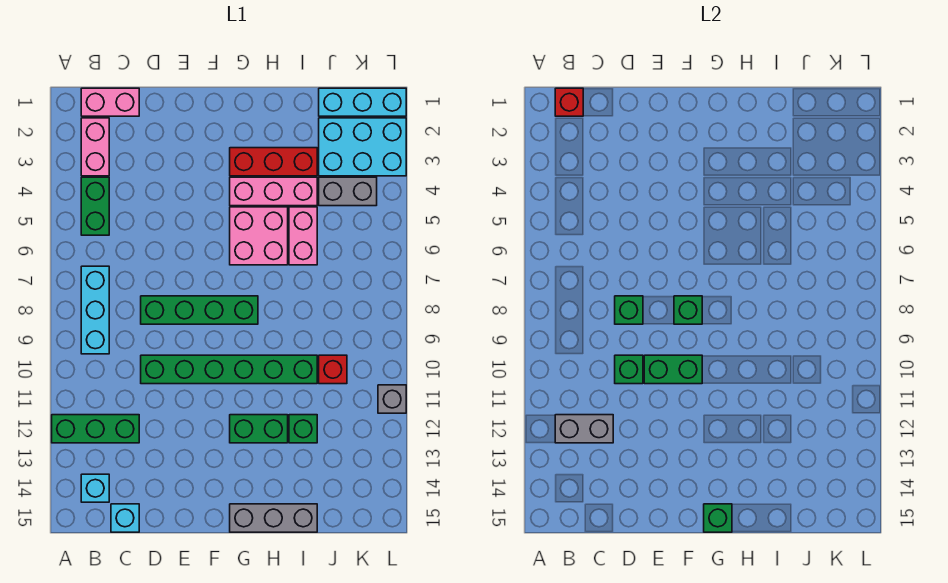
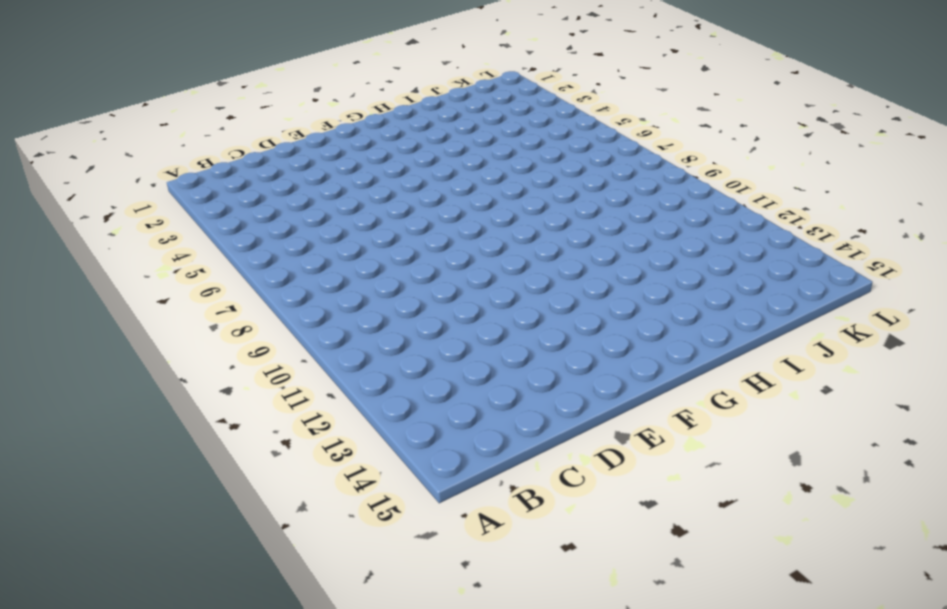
none -> green brick A12:C12 level 1
none -> pink brick B1:C1 level 1
none -> pink brick B2:B3 level 1

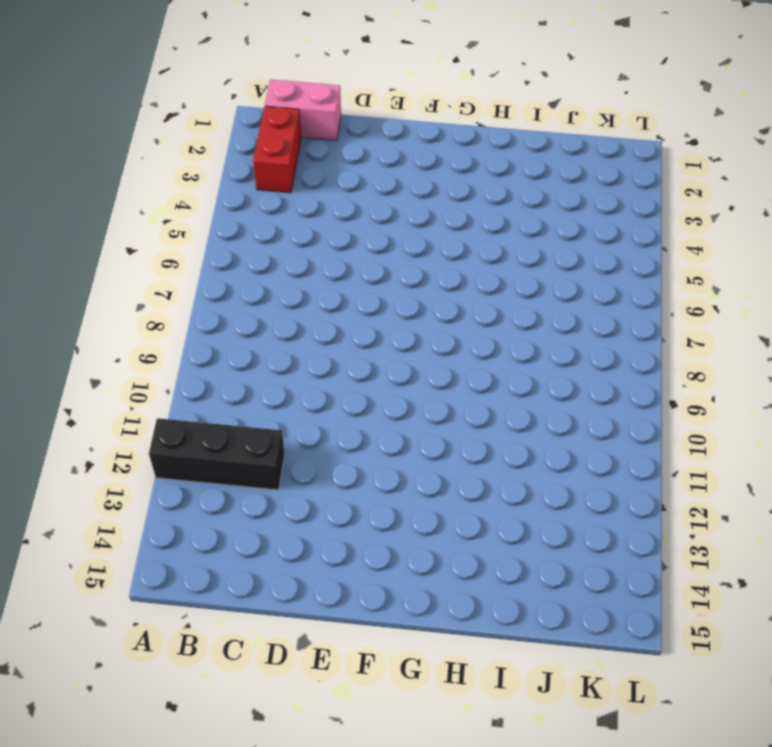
black brick A12:C12 level 1 -> green brick A12:C12 level 1
red brick B2:B3 level 1 -> pink brick B2:B3 level 1
none -> green brick B4:B5 level 1
none -> cyan brick B7:B9 level 1
none -> cyan brick B14 level 1

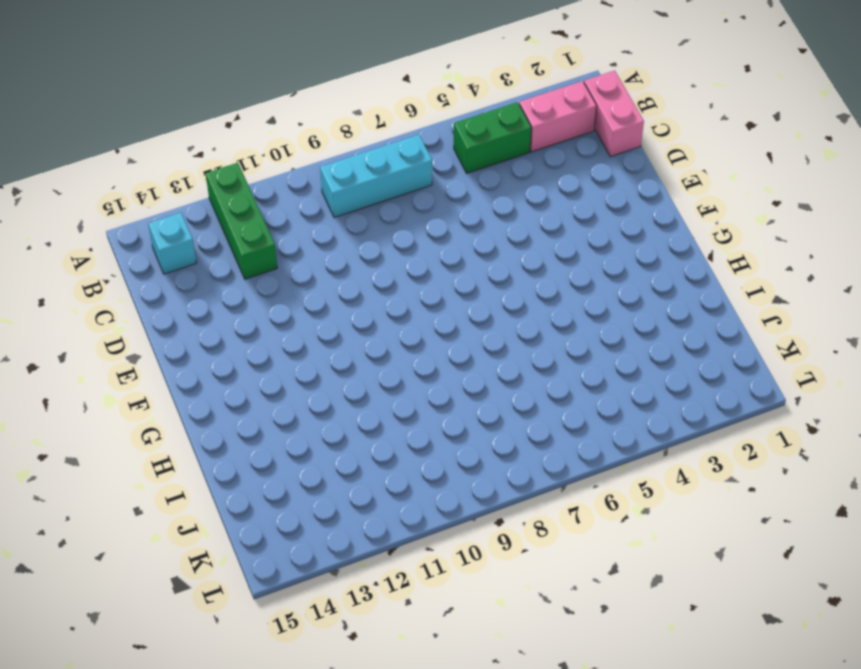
none -> cyan brick C15 level 1
none -> green brick D8:G8 level 1
none -> green brick D10:I10 level 1

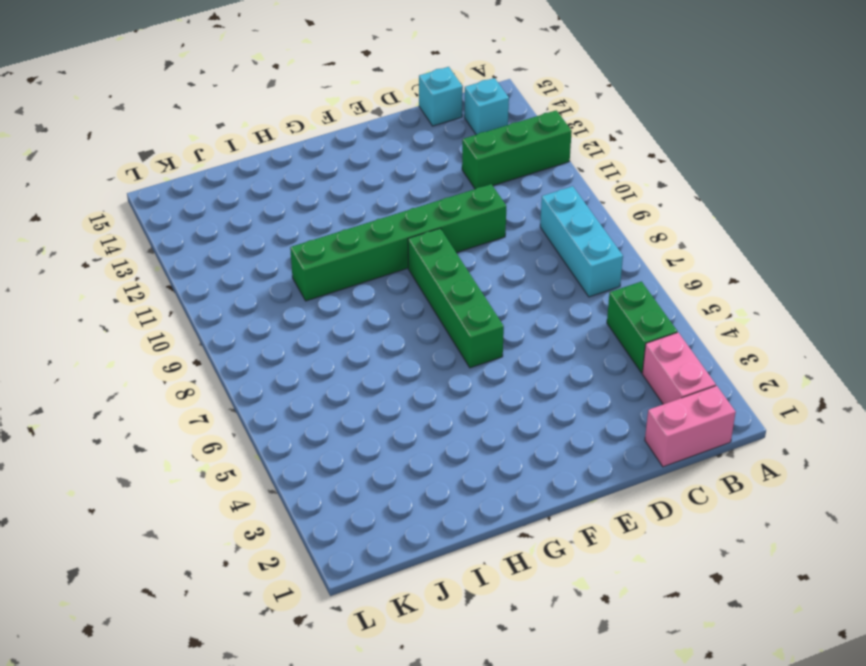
green brick F6:F9 level 1 -> green brick D8:G8 level 1
none -> red brick G3:I3 level 1
none -> pink brick G4:I4 level 1
none -> pink brick G5:H6 level 1

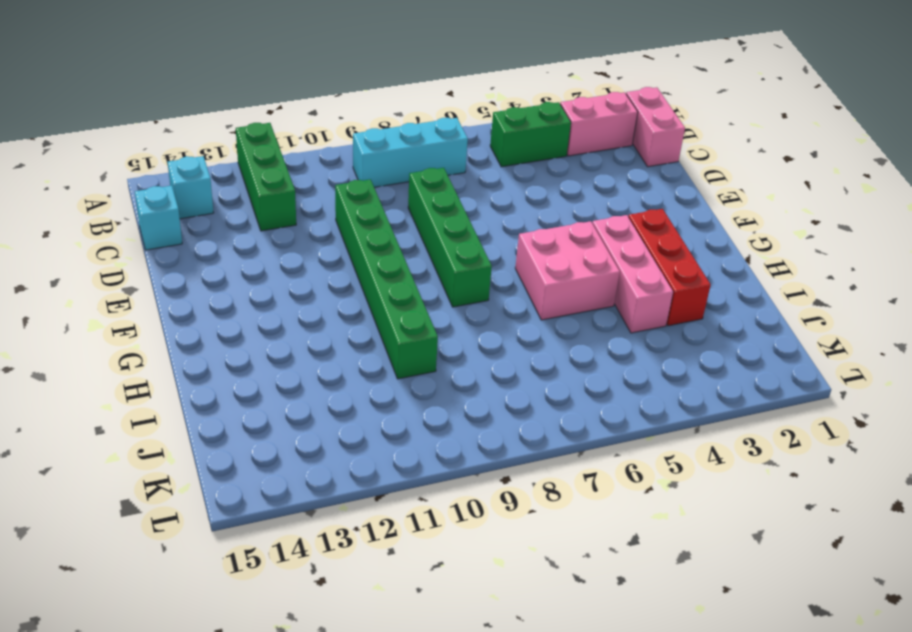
none -> green brick G12:H12 level 1
none -> grey brick G15:I15 level 1
none -> pink brick I5:I6 level 1

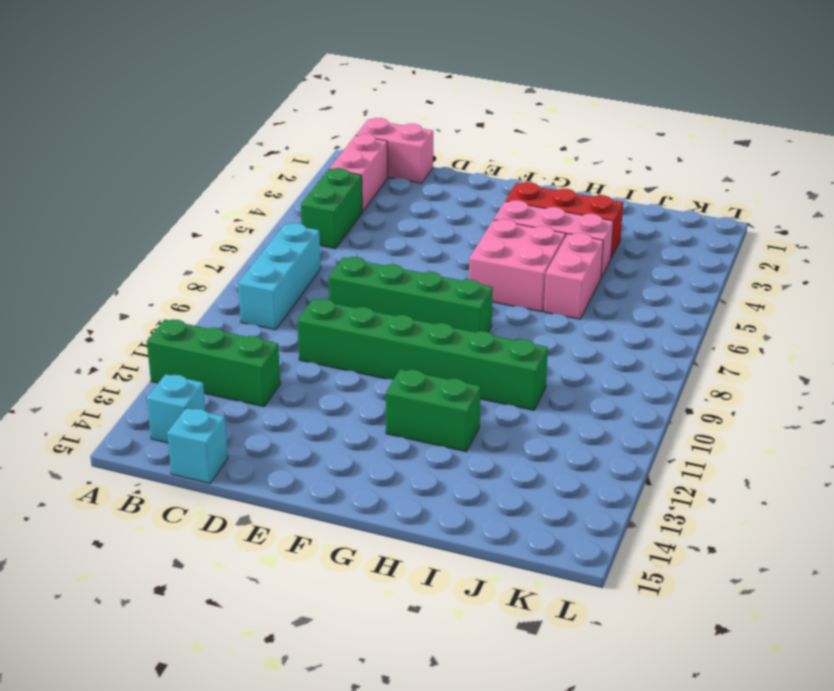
none -> grey brick G15:I15 level 1
none -> green brick I12 level 1
none -> cyan brick J1:L1 level 1

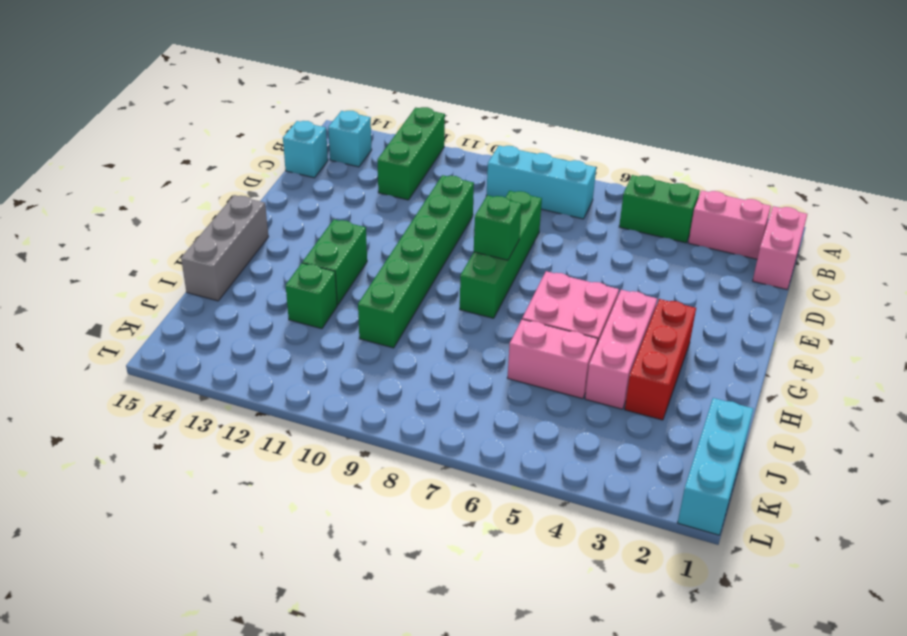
none -> cyan brick J2:L3 level 1
none -> grey brick J4:K4 level 1
none -> red brick J10 level 1

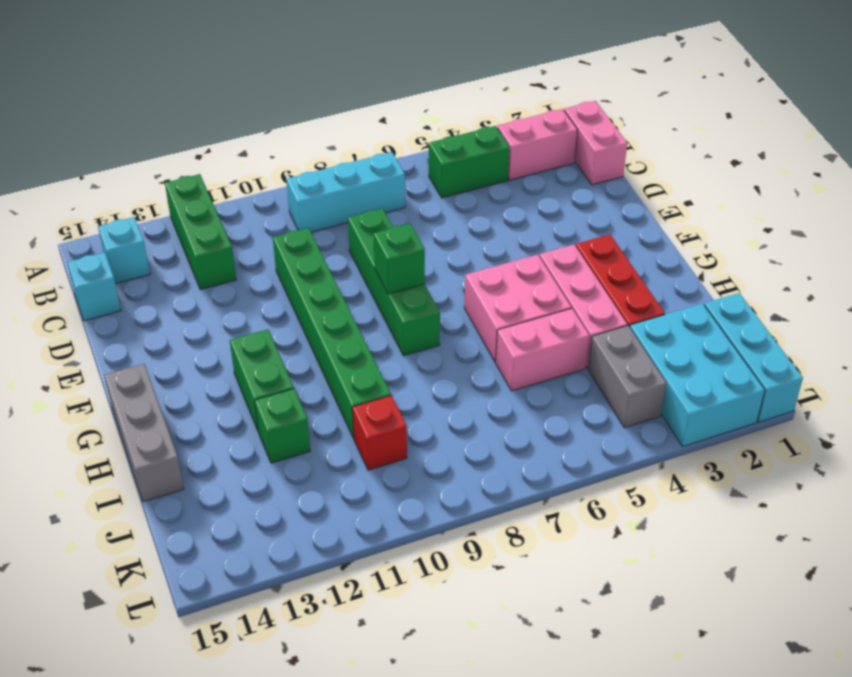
none -> grey brick L11 level 1
none -> red brick B1 level 2
none -> grey brick B12:C12 level 2

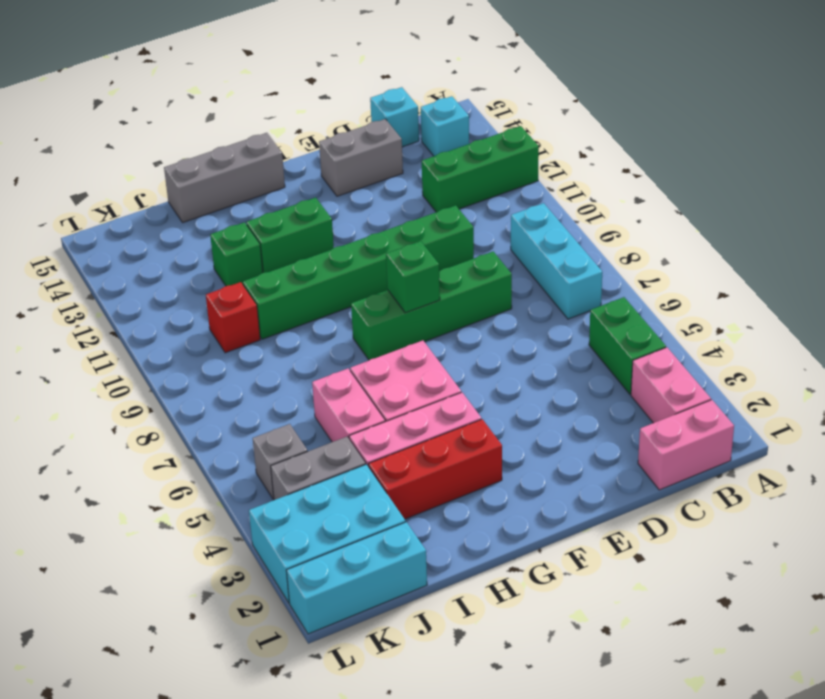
grey brick D14:E14 level 1 -> grey brick B12:C12 level 2
grey brick K5 level 1 -> grey brick L11 level 1
none -> red brick B1 level 2
none -> green brick D8 level 2
none -> green brick D10 level 2

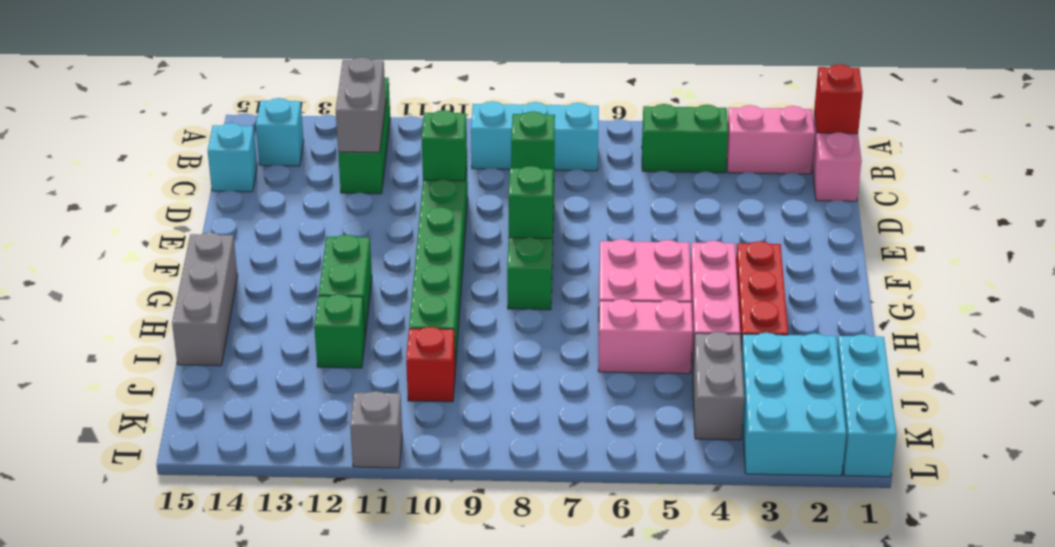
none -> green brick E10:F10 level 2
none -> green brick G15 level 2

